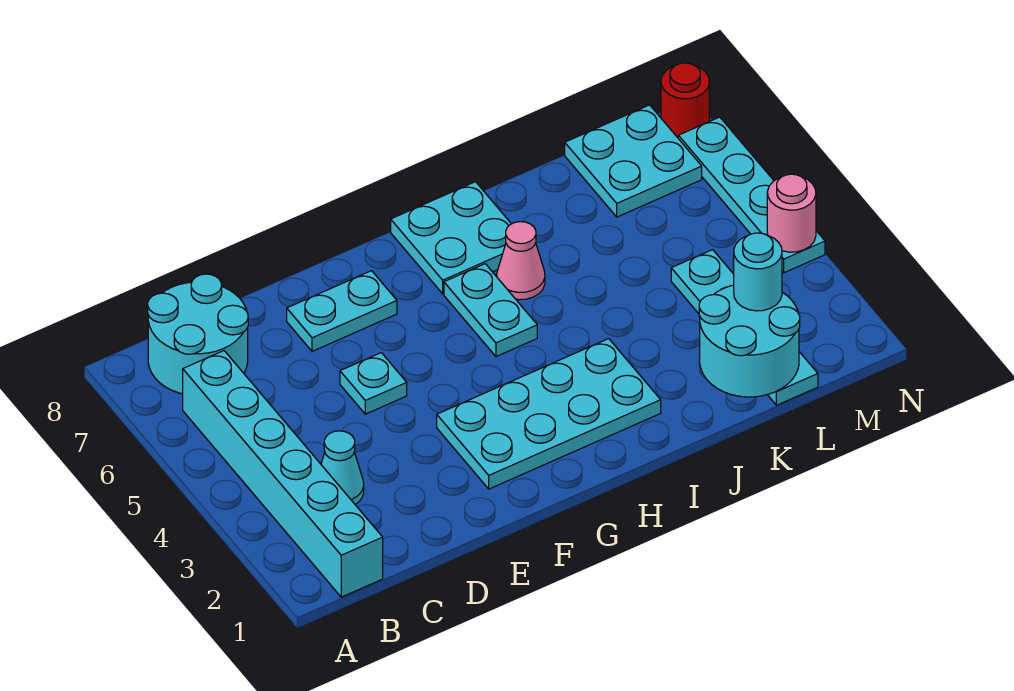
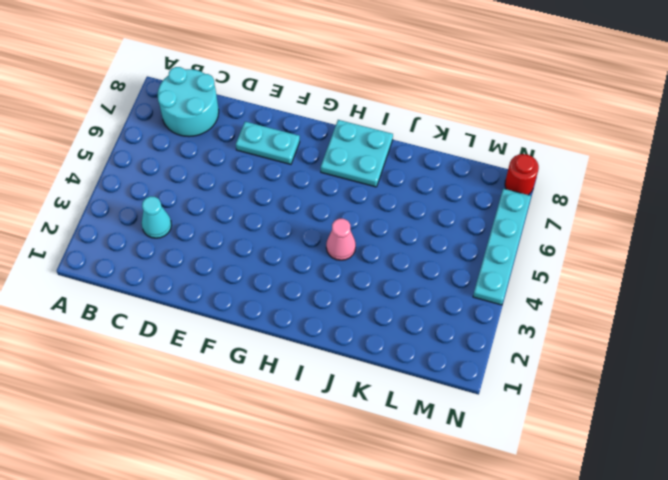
pink cone I4 level 1 -> pink cone I6 level 1
none -> cyan brick B1:B6 level 1
none -> cyan plate E5 level 1
none -> cyan plate F2:I3 level 1

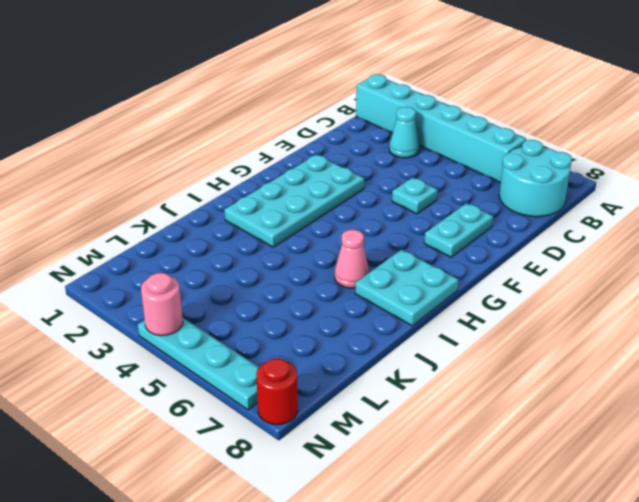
none -> cyan plate H5:H6 level 1
none -> cyan plate L1:L4 level 1
none -> cyan plate L7:M8 level 1

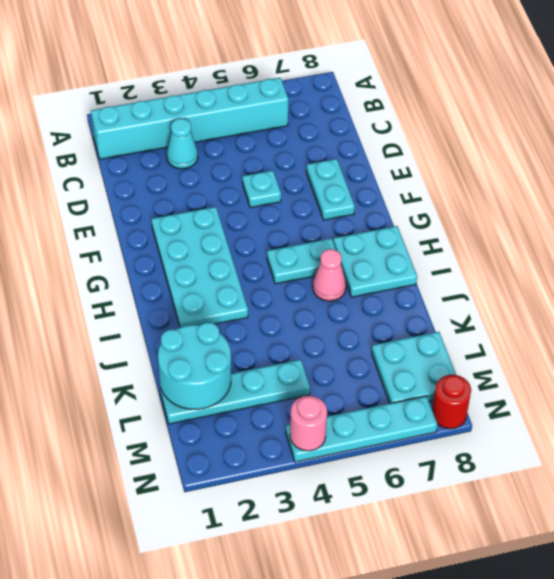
none -> cyan round brick B7:C8 level 1
none -> cyan round brick L2 level 3

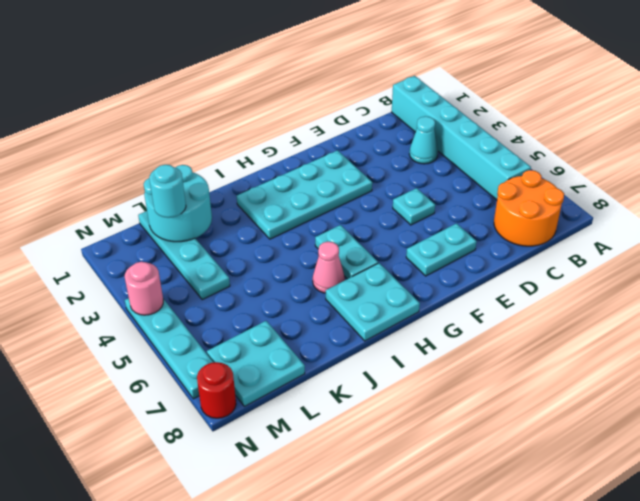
orange round brick B7:C8 level 1 -> cyan round brick B7:C8 level 1

